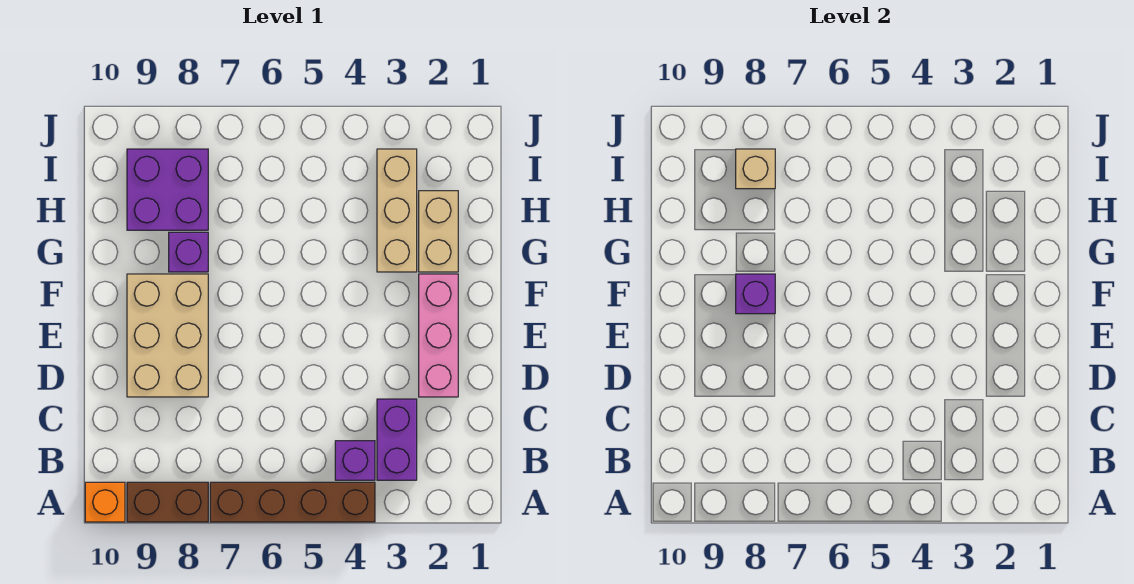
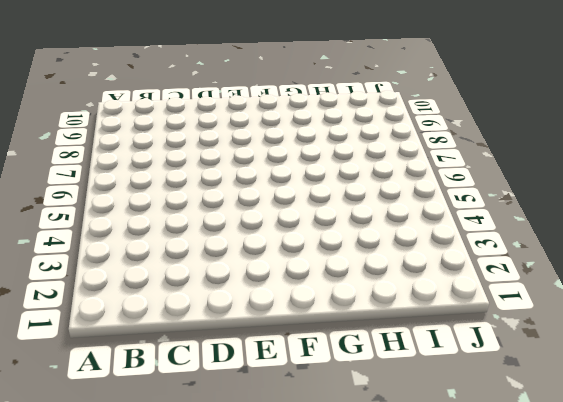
none -> brown brick A4:A7 level 1
none -> brown brick A8:A9 level 1
none -> orange brick A10 level 1

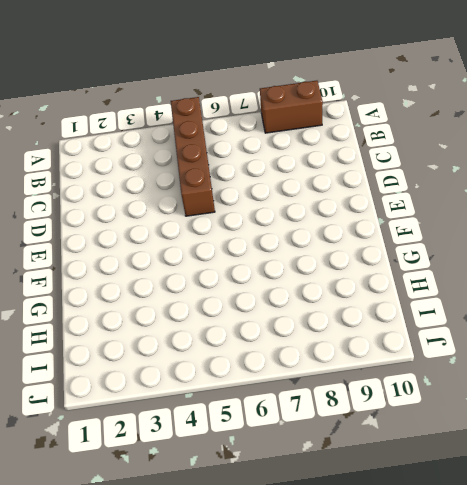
brown brick A5:D5 level 1 -> brown brick A4:A7 level 1
none -> orange brick A10 level 1
none -> purple brick B3:C3 level 1
none -> purple brick B4 level 1

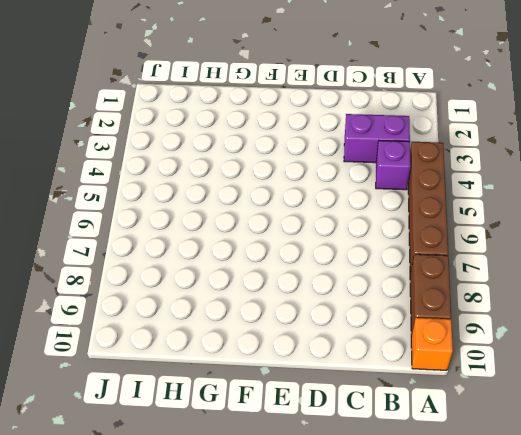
none -> pink brick D2:F2 level 1
none -> tan brick D8:F9 level 1
none -> tan brick G2:H2 level 1

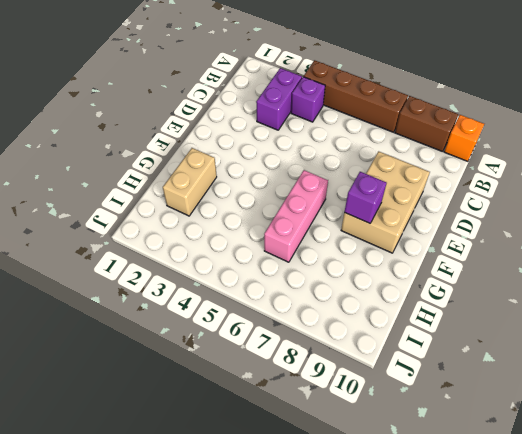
pink brick F6:H6 level 1 -> pink brick D2:F2 level 1
none -> tan brick G3:I3 level 1
none -> purple brick G8 level 1
none -> purple brick H8:I9 level 1

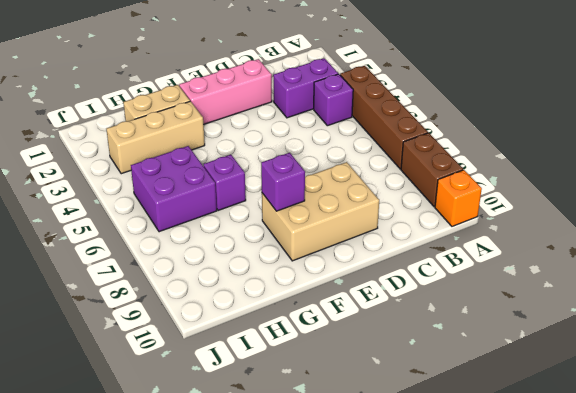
purple brick G6 level 1 -> purple brick G8 level 1
purple brick H5:I6 level 1 -> purple brick H8:I9 level 1
none -> tan brick I8 level 2

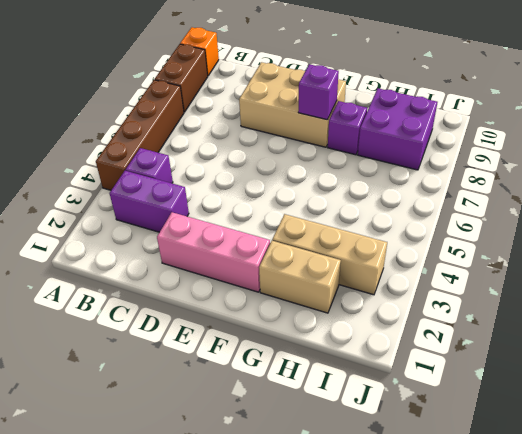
none -> tan brick I8 level 2

